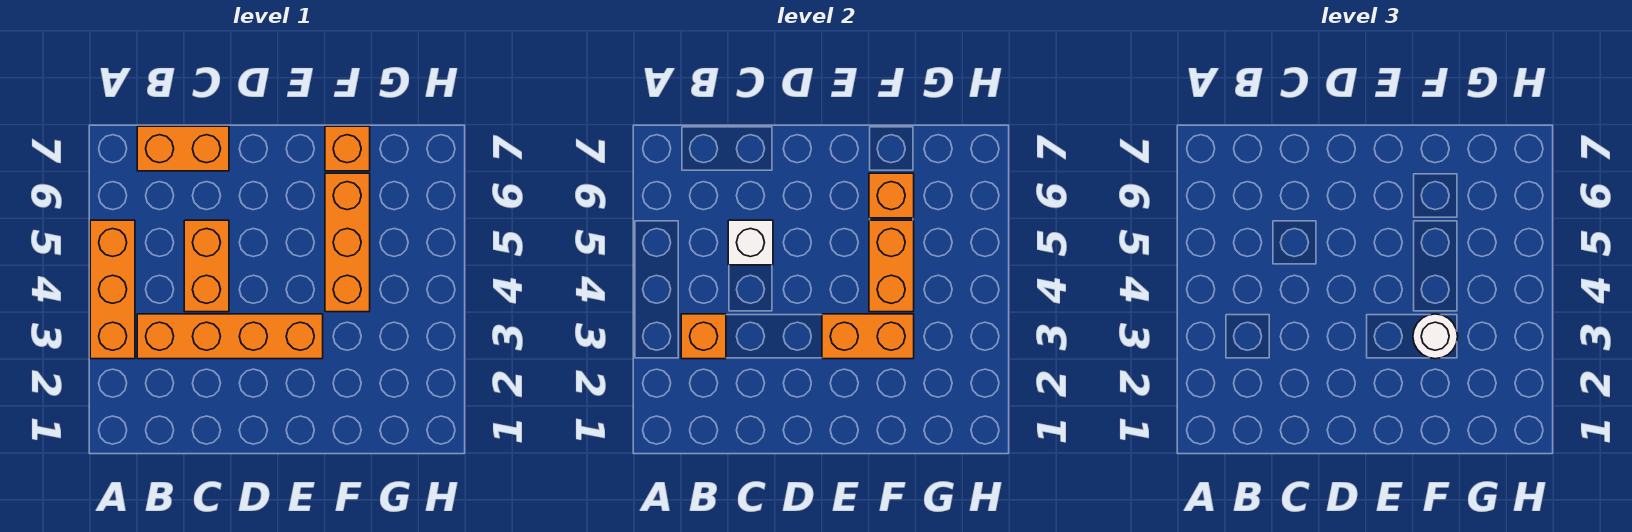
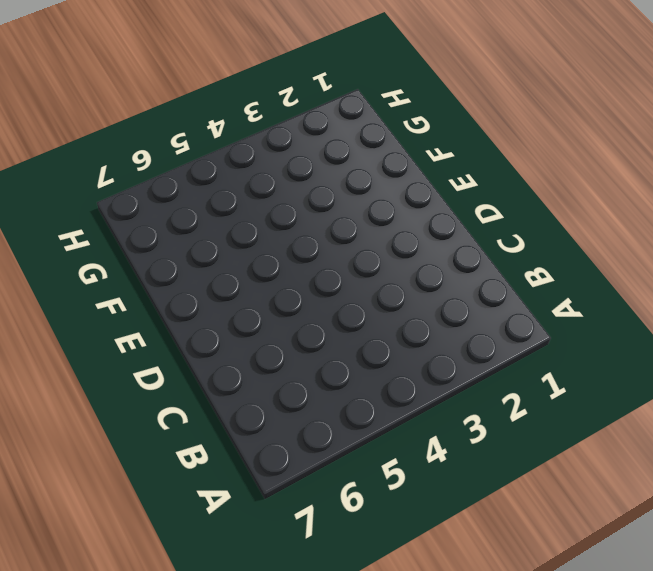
none -> orange brick A3:A5 level 1
none -> orange brick B3:E3 level 1
none -> orange brick B7:C7 level 1

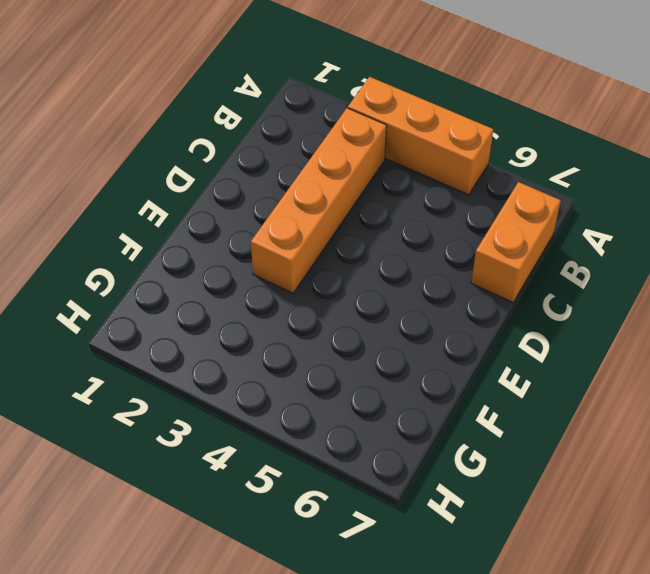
none -> orange brick C4:C5 level 1
none -> orange brick F4:F6 level 1
none -> orange brick F7 level 1

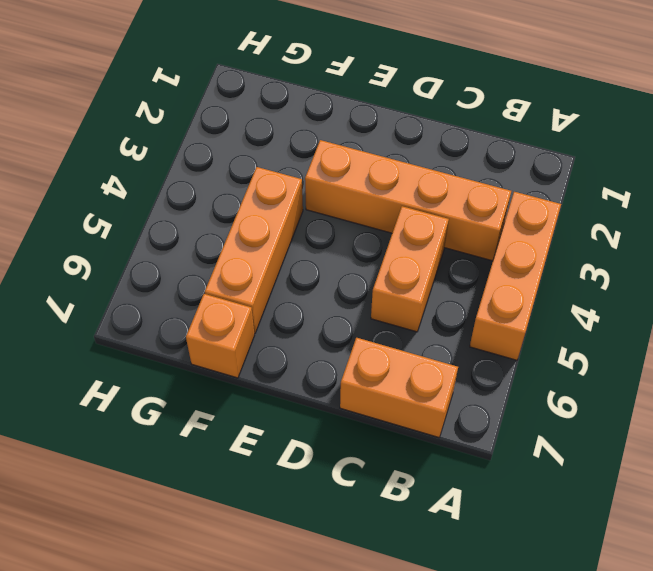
none -> orange brick B3 level 2
none -> white brick C5 level 2
none -> orange brick E3:F3 level 2

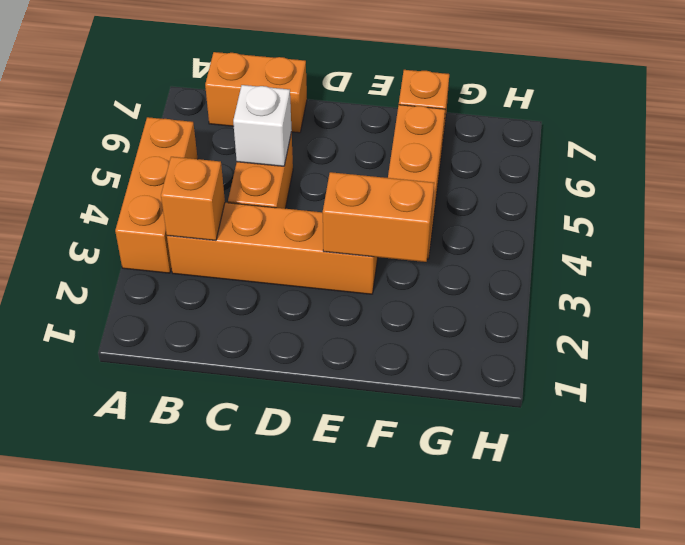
none -> orange brick F4:F5 level 2
none -> orange brick F6 level 2
none -> white round brick F3 level 3

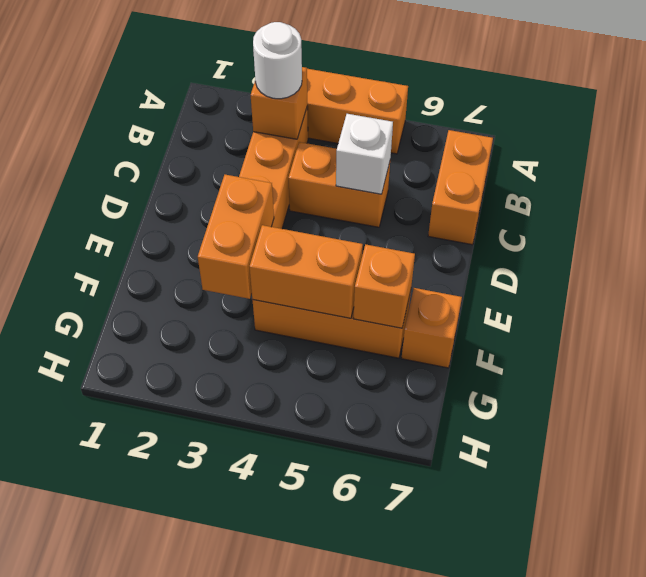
white round brick B3 level 3 -> white round brick F3 level 3

